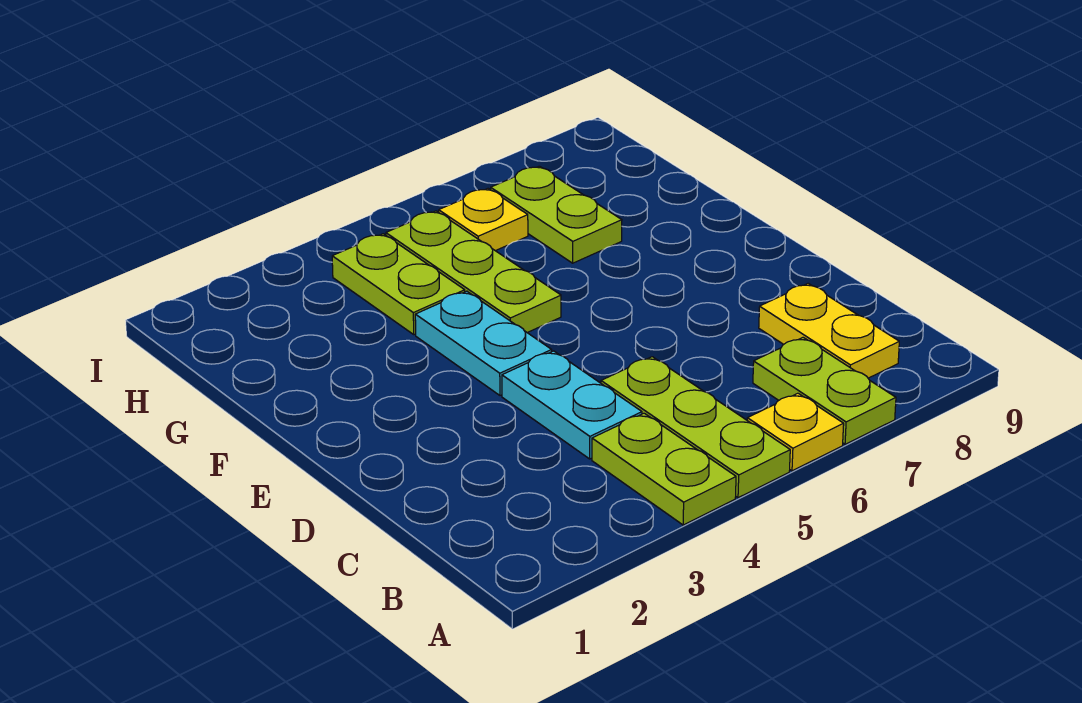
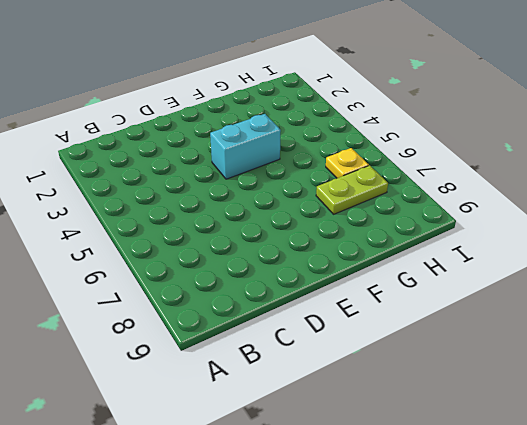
cyan brick E4:F4 level 1 -> cyan plate E4:F4 level 1
none -> lime plate A4:B4 level 1
none -> lime plate A5:C5 level 1

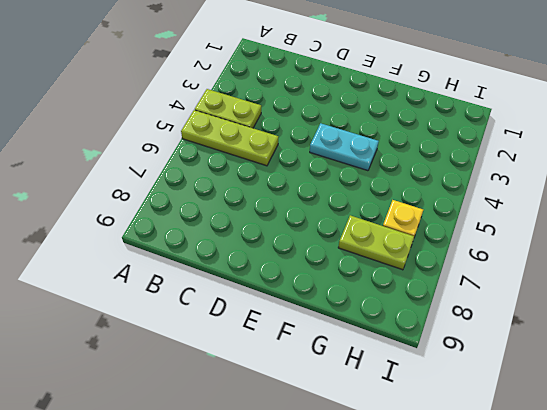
none -> yellow plate A6 level 1
none -> lime plate A7:B7 level 1

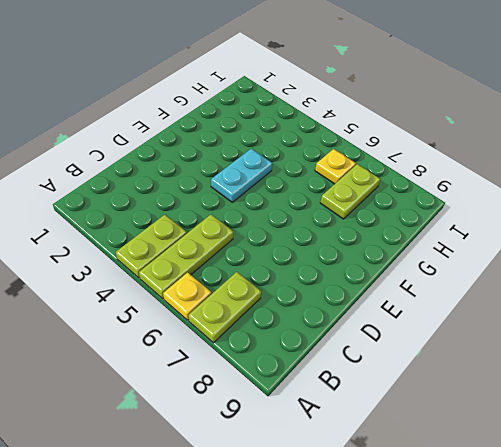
none -> yellow plate B8:C8 level 1
none -> cyan plate C4:D4 level 1

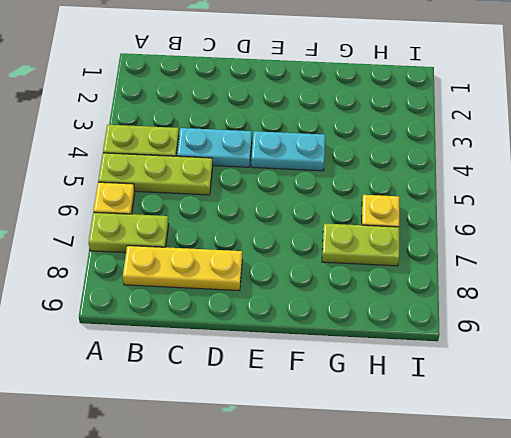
yellow plate B8:D8 level 1 -> yellow plate B8:C8 level 1
none -> lime plate F5:H5 level 1
none -> lime plate G4:H4 level 1

